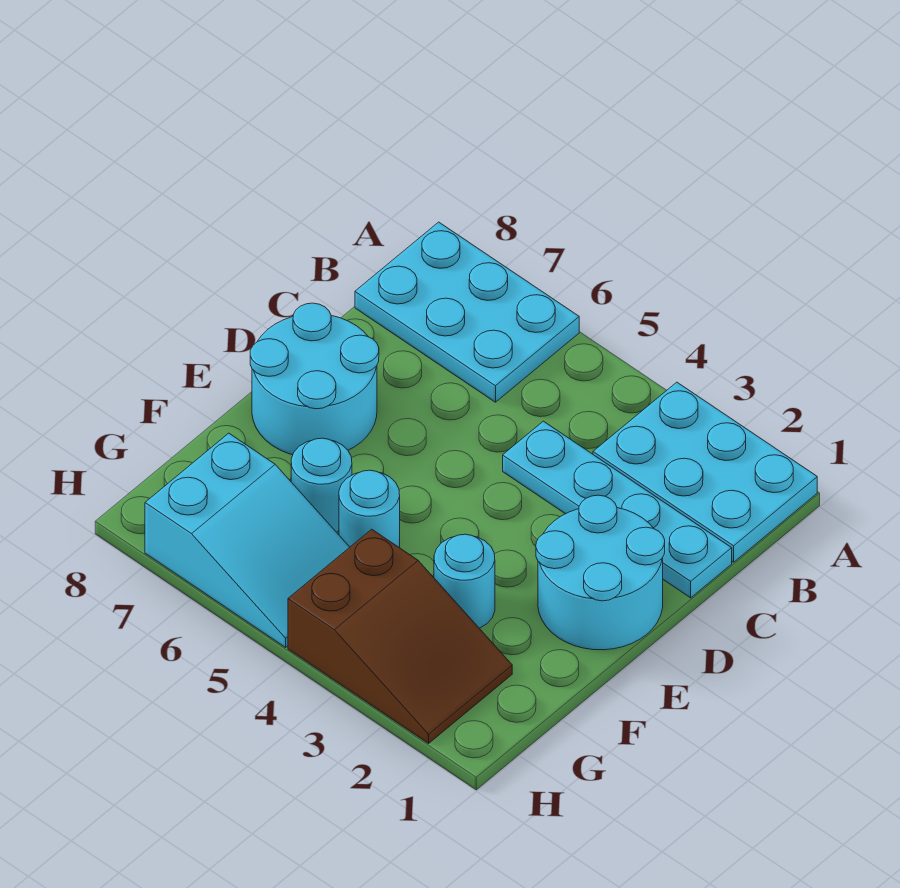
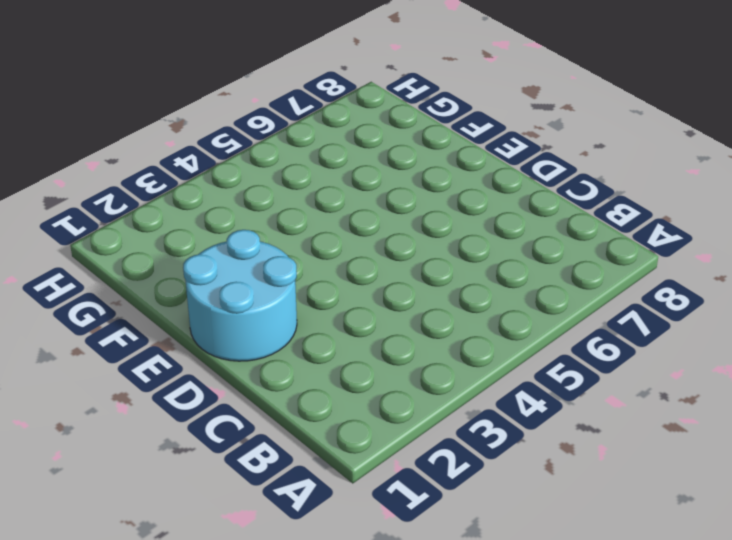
none -> cyan plate A1:B3 level 1
none -> cyan plate A6:B8 level 1

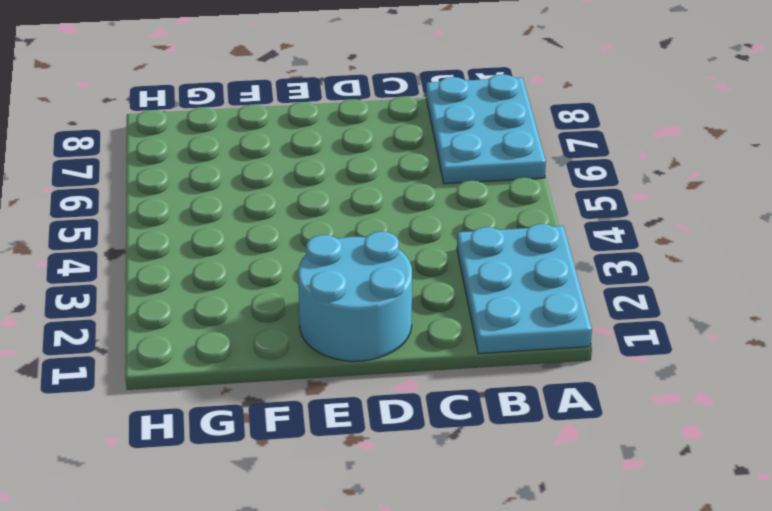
none -> cyan plate C1:C4 level 1
none -> cyan round brick D7:E8 level 1

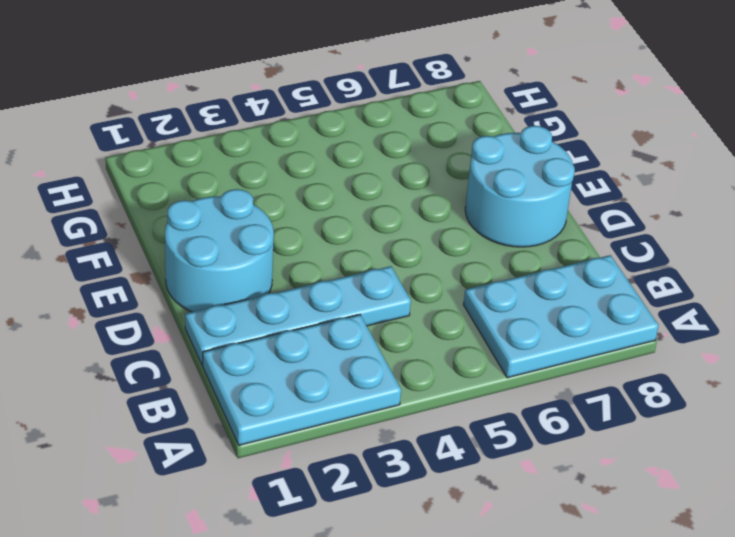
none -> cyan round brick F3 level 1
none -> cyan round brick F5 level 1

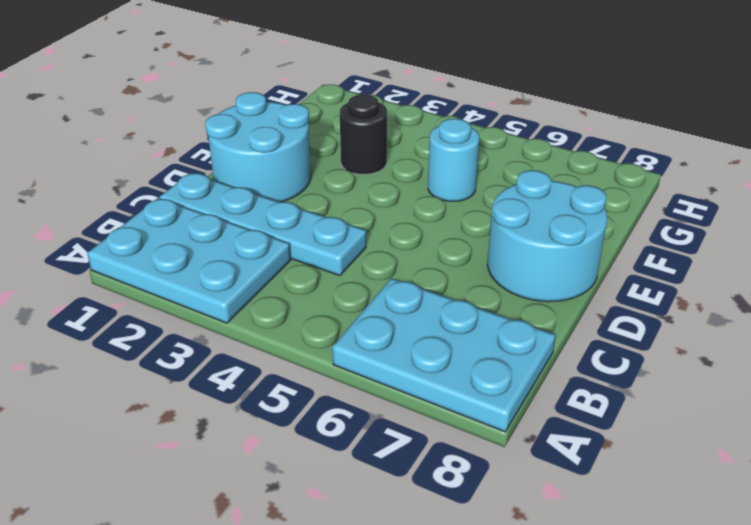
black round brick F3 level 1 -> cyan round brick F3 level 1
none -> cyan round brick F6 level 1
none -> brown slope G2:H4 level 1 top 4

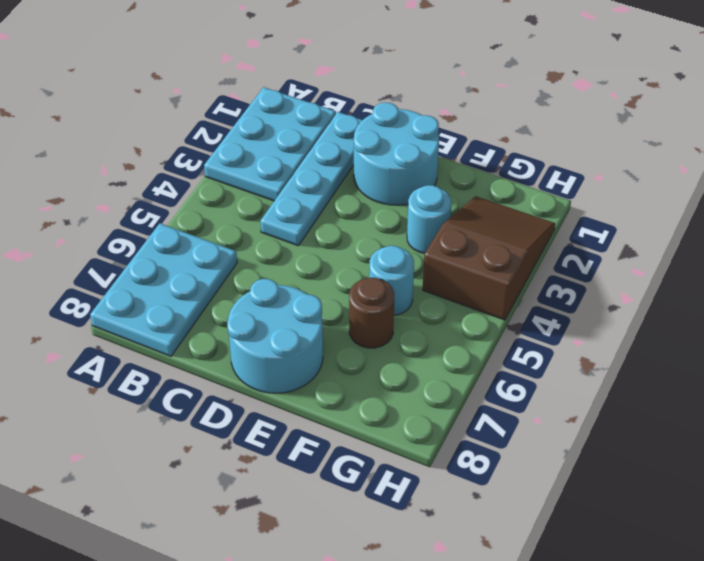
brown round brick F6 level 1 -> cyan round brick F6 level 1
none -> cyan slope G5:H7 level 1 top 7

